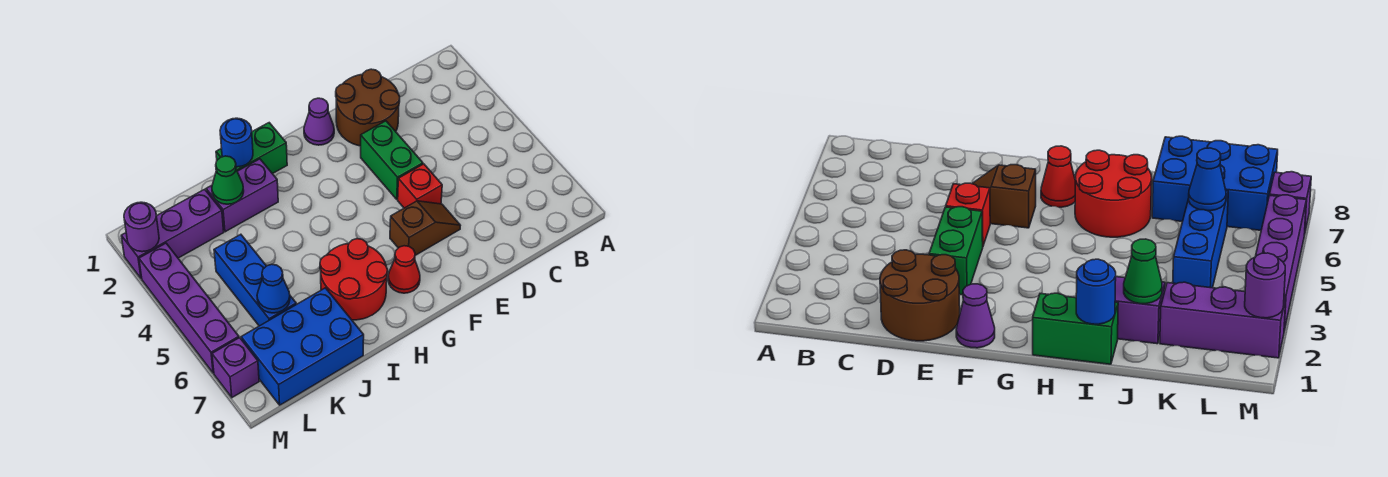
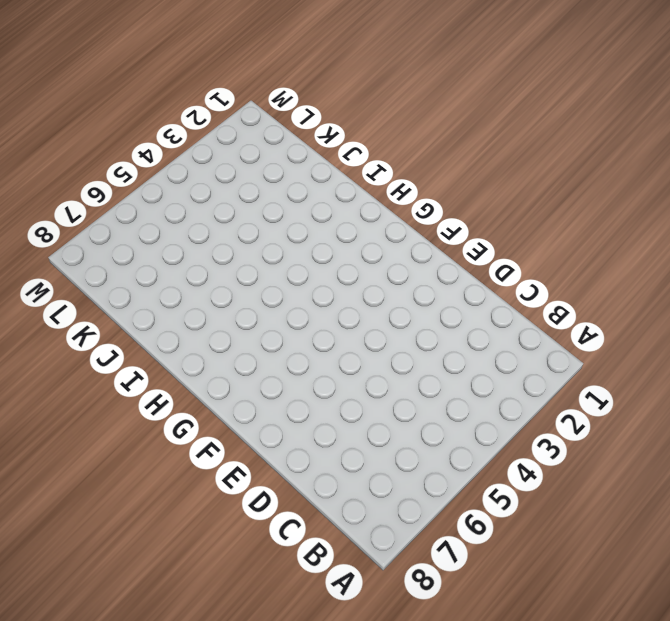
none -> brown round brick D1:E2 level 1
none -> green brick E3:E4 level 1
none -> red brick E5 level 1

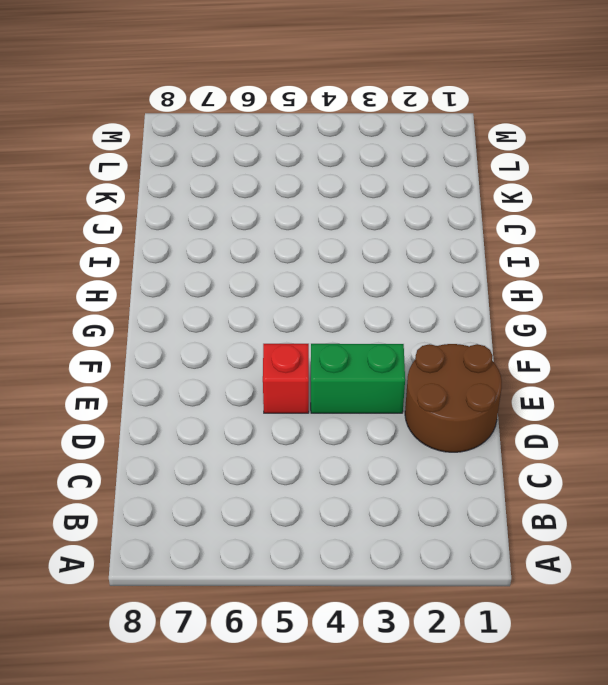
none -> brown slope E6:F6 level 1 top F
none -> purple cone F1 level 1
none -> red cone G7 level 1

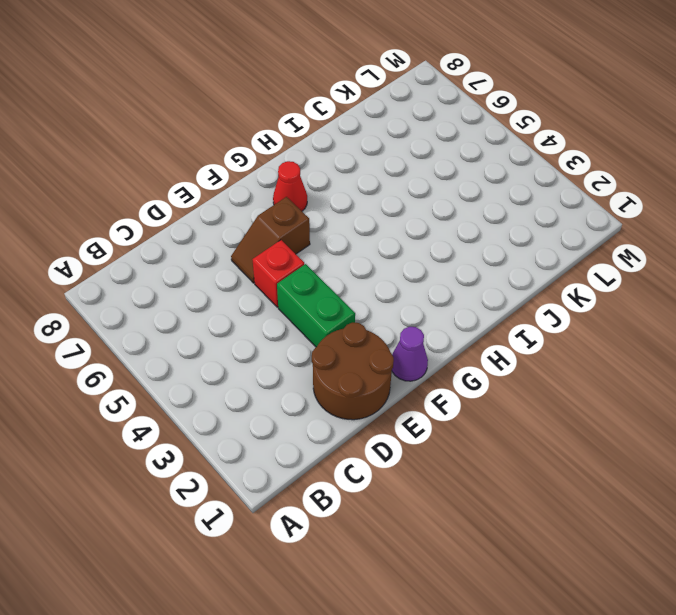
none -> green brick H1:I1 level 1
none -> red round brick H6:I7 level 1
none -> purple brick I2:J2 level 1

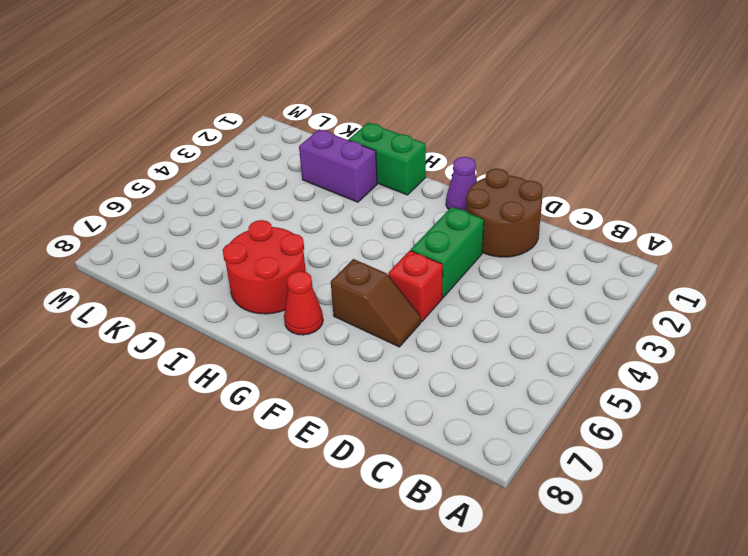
none -> blue brick J7:L8 level 1
none -> purple brick K2:M2 level 1
none -> blue brick K4:K6 level 1

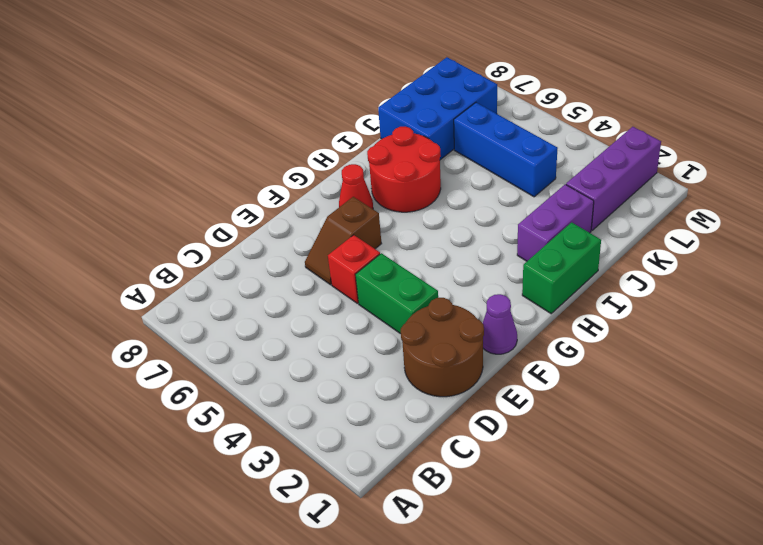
none -> purple brick M3:M6 level 1
none -> purple brick M7 level 1
none -> blue round brick I1 level 2

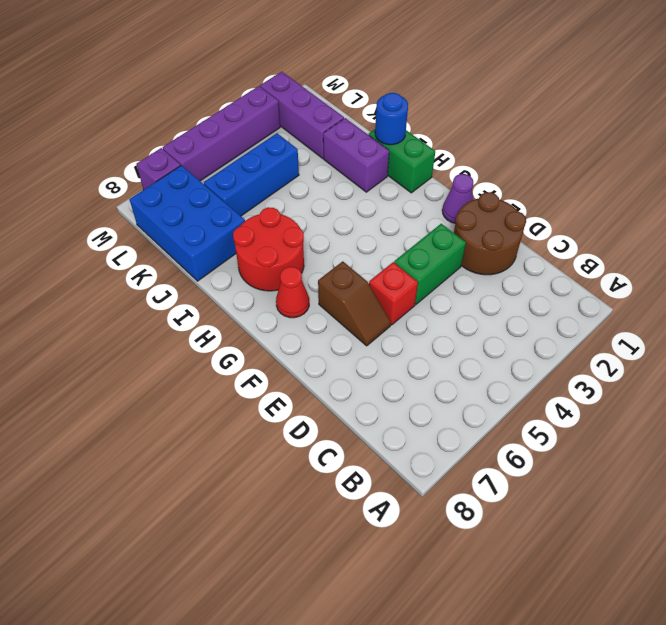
none -> green cone J2 level 2
none -> blue cone K6 level 2
none -> purple round brick M2 level 2

